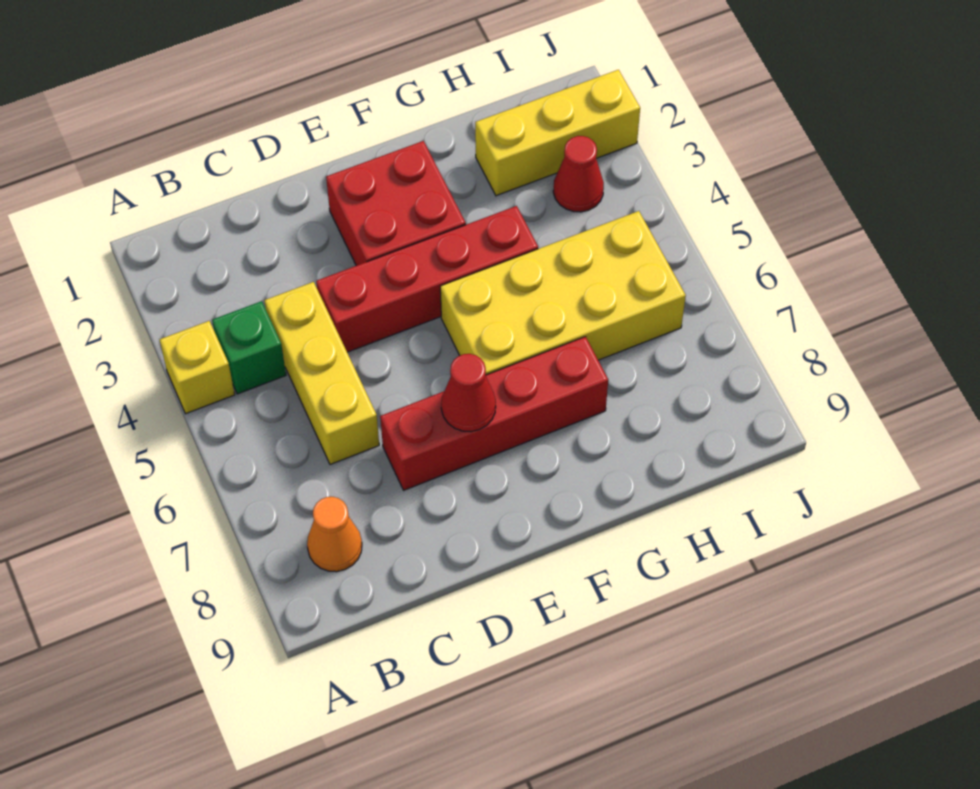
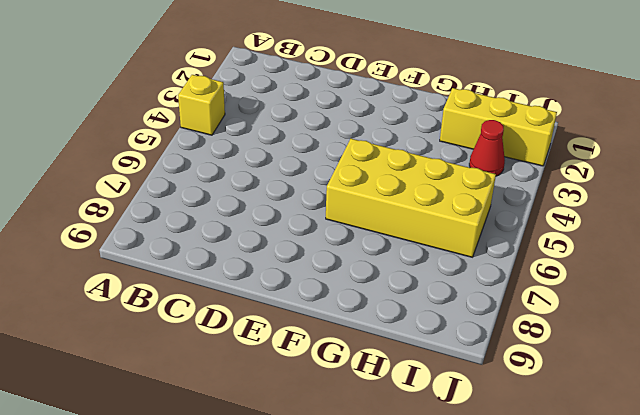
none -> green brick B4 level 1
none -> orange cone B8 level 1

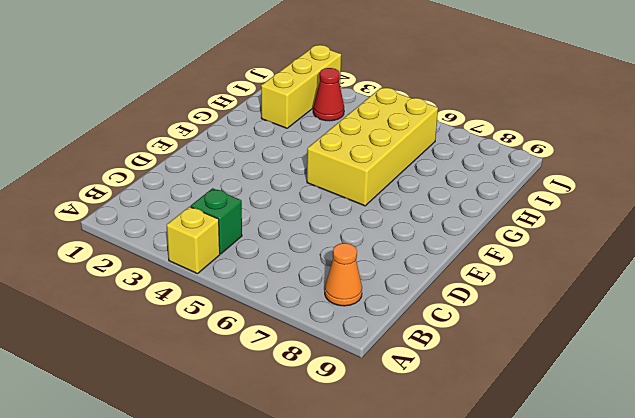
none -> yellow brick C4:C6 level 1
none -> red brick D4:G4 level 1

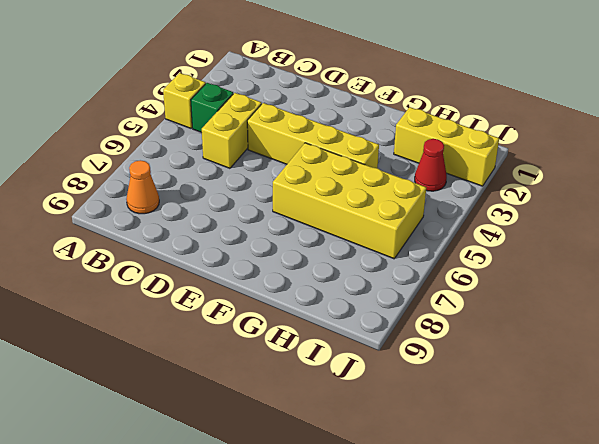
yellow brick C4:C5 level 1 -> yellow brick C4:C6 level 1
yellow brick D4:G4 level 1 -> red brick D4:G4 level 1
none -> red brick D7:G7 level 1
none -> red brick E2:F3 level 1

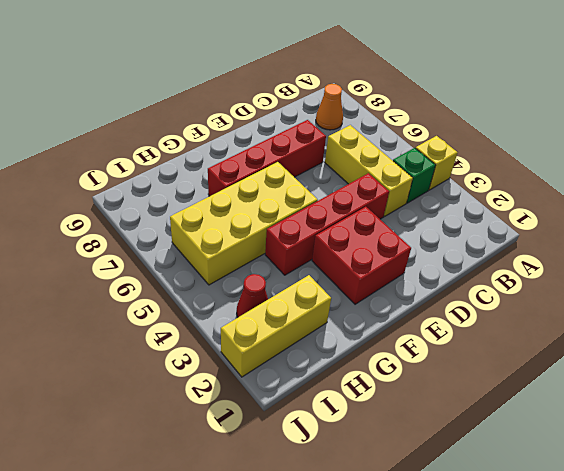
none -> red cone E7 level 2

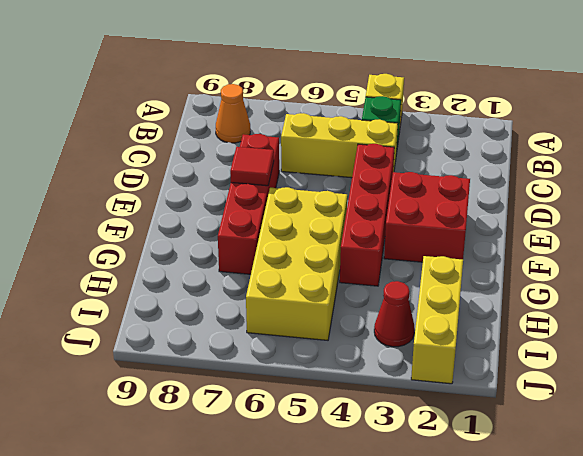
red tile E7 level 2 -> red cone E7 level 2

